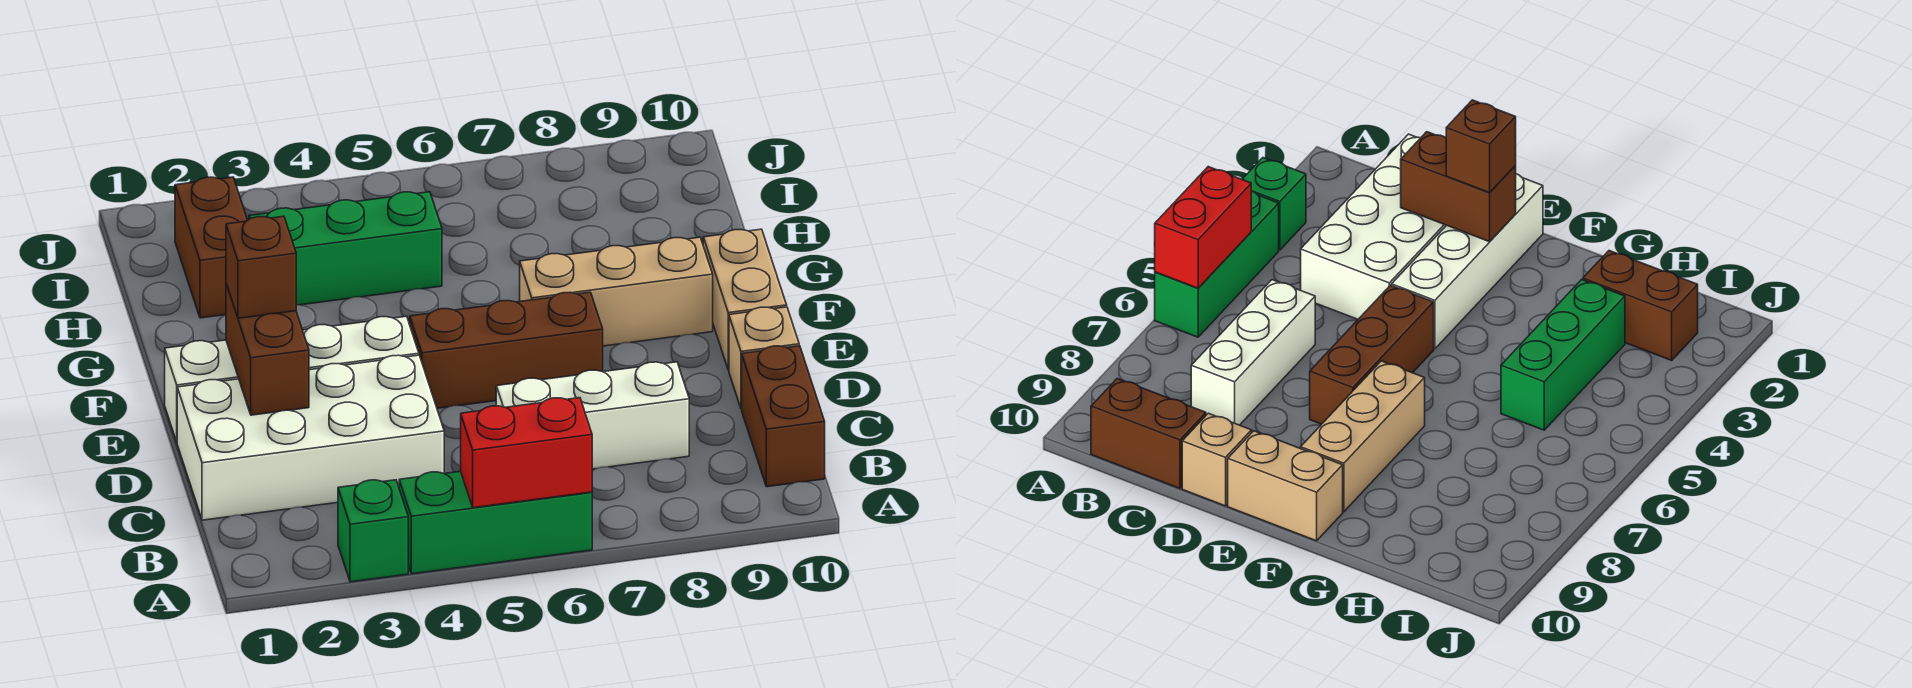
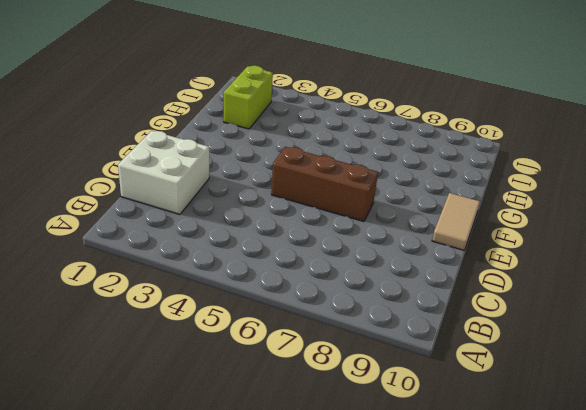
white brick C1:D2 level 1 -> white brick C1:D4 level 1
tan tile E10:F10 level 1 -> tan brick E10:F10 level 1
lime brick H2:I2 level 1 -> brown brick H2:I2 level 1
none -> green brick A3 level 1
none -> green brick A4:A6 level 1
none -> brown brick B10:C10 level 1

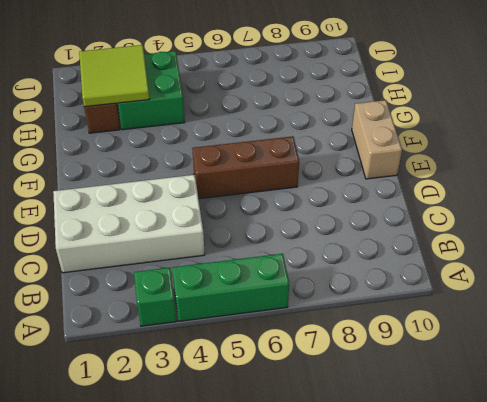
lime tile H2:I3 level 2 -> none
green brick H3:I4 level 1 -> green brick H3:H5 level 1
none -> brown brick B10:C10 level 1
none -> white brick C6:C8 level 1
none -> tan brick D10 level 1

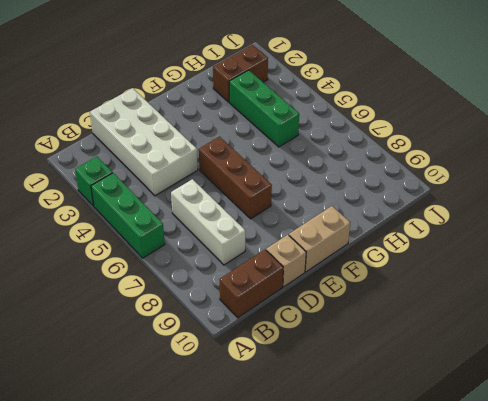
none -> white brick E1:E4 level 1
none -> tan brick F7:F9 level 1
none -> red brick A5:A6 level 2

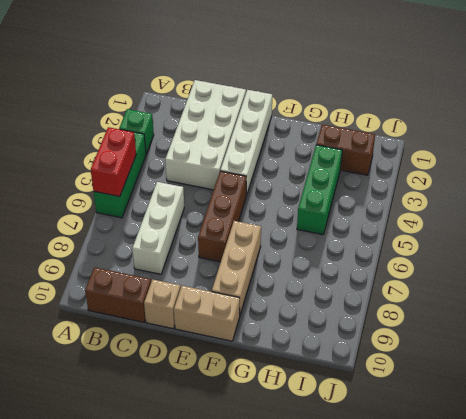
none -> brown brick D2:E2 level 2
none -> brown brick E2 level 3

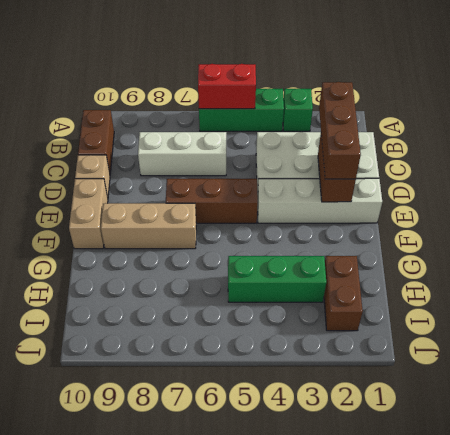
brown brick C2:E2 level 3 -> brown brick E2 level 3

